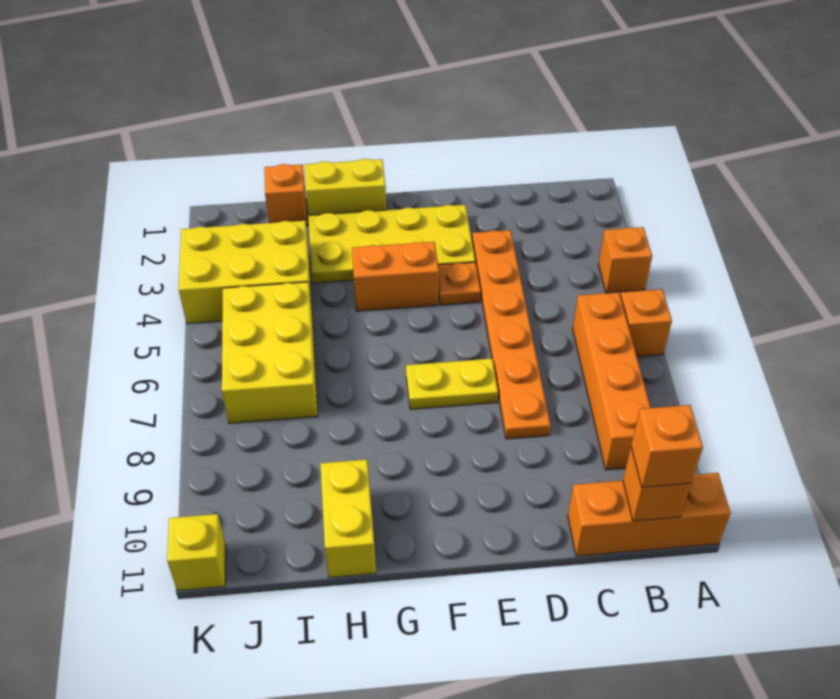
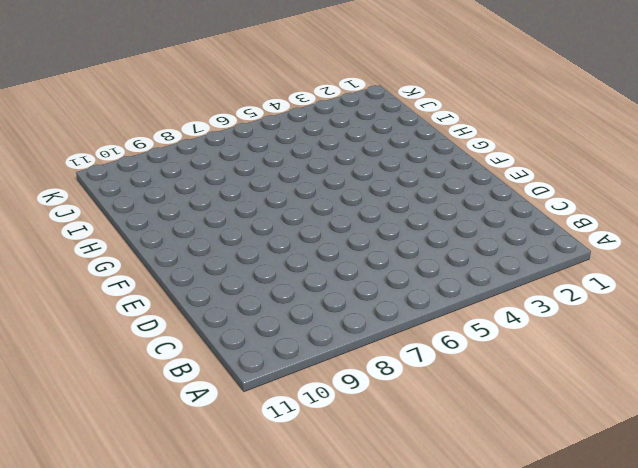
none -> orange brick A4 level 1
none -> orange brick A6 level 1
none -> orange brick A11:C11 level 1

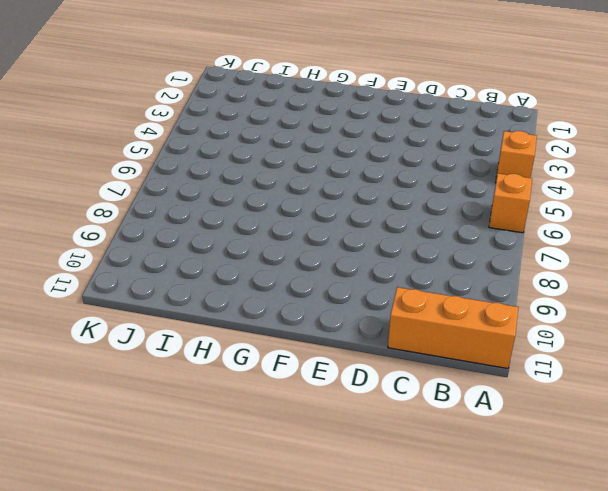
none -> orange brick B6:B9 level 1
none -> orange plate D3:D8 level 1
none -> yellow plate E2:H3 level 1

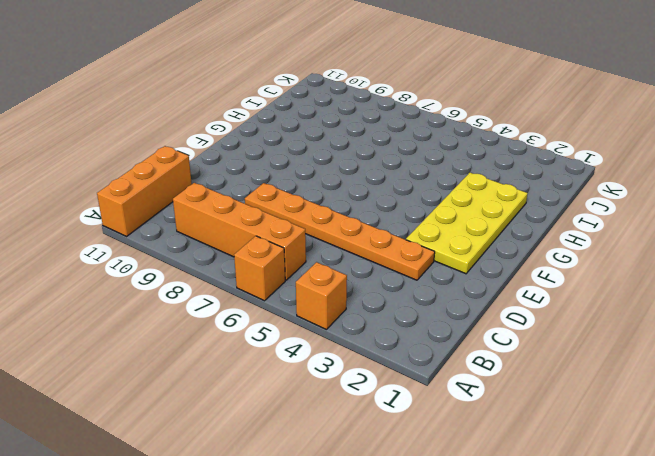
none -> orange plate E4 level 1
none -> yellow plate E7:F7 level 1
none -> orange brick F4:G4 level 1

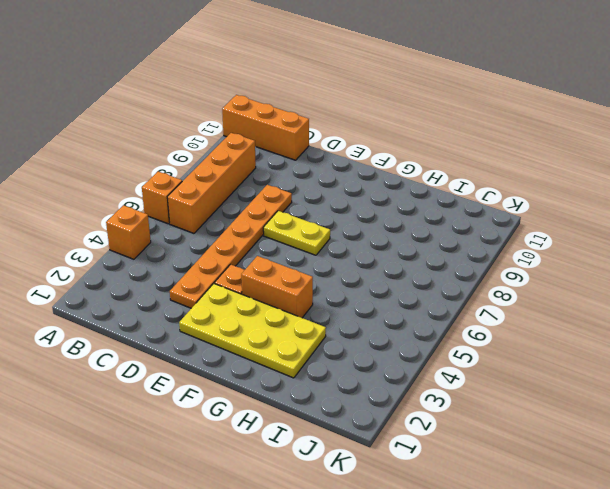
none -> yellow brick G1:H1 level 1
none -> yellow brick H10:H11 level 1
none -> orange brick I1 level 1

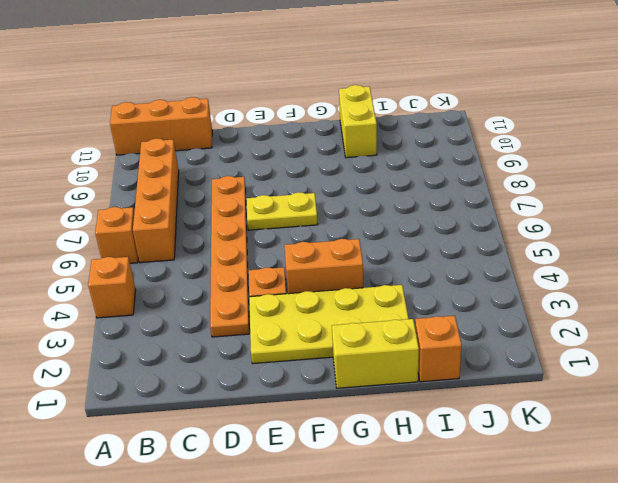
none -> yellow brick I3:K4 level 1
none -> yellow brick I5:J7 level 1
none -> yellow brick K11 level 1

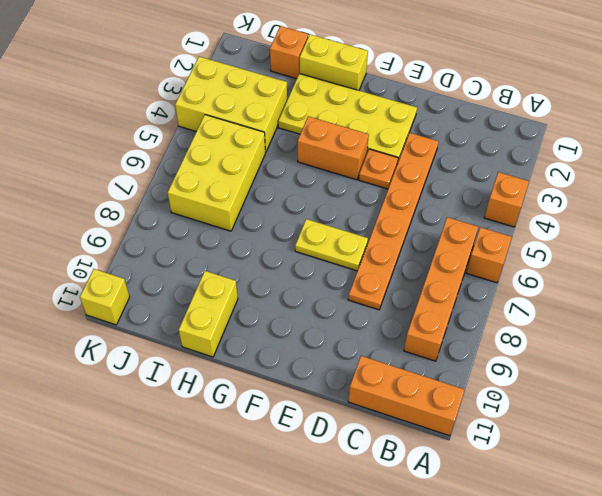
none -> orange brick B11 level 2
none -> orange brick B11 level 3

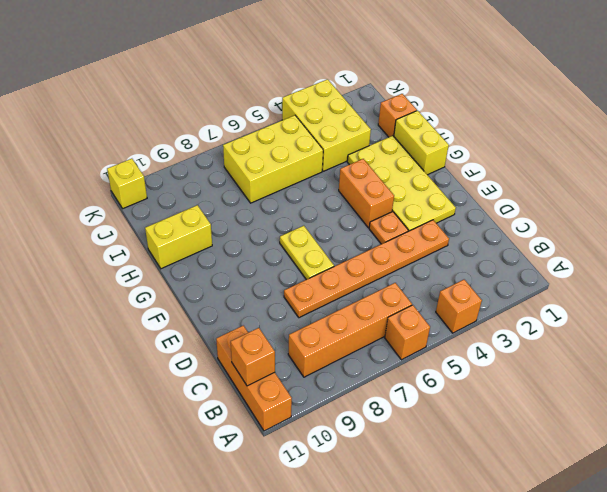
none -> orange brick B11 level 3

